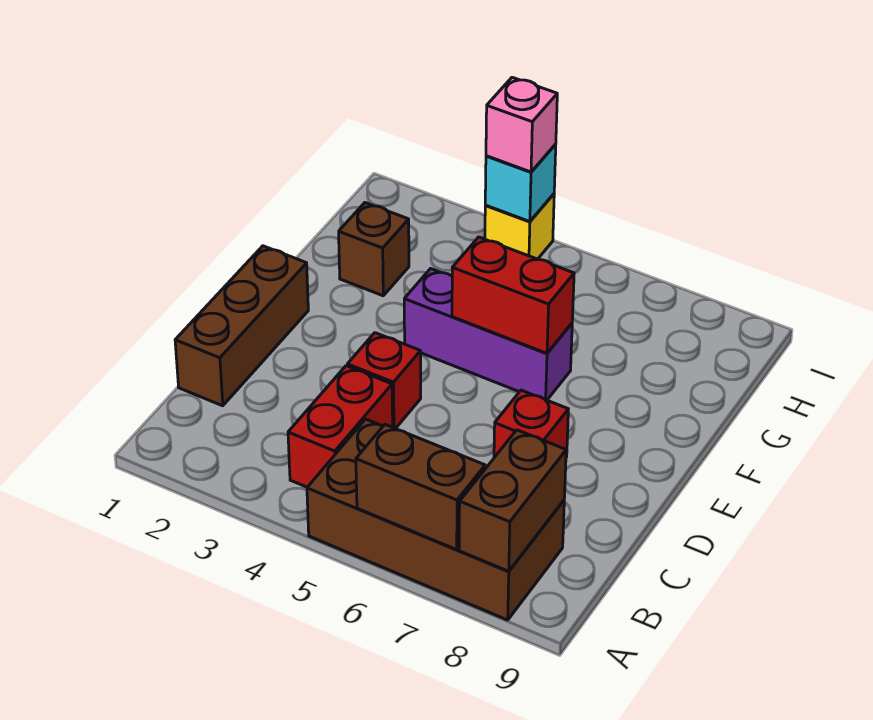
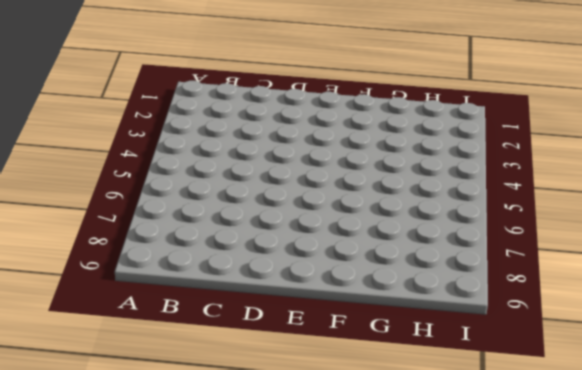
none -> brown brick A5:B8 level 1
none -> red brick B4:C4 level 1
none -> brown brick C1:E1 level 1

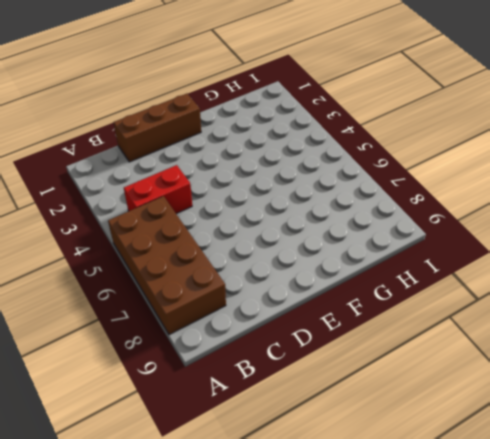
none -> red brick D4 level 1
none -> red brick D7 level 1
none -> purple brick F4:F6 level 1

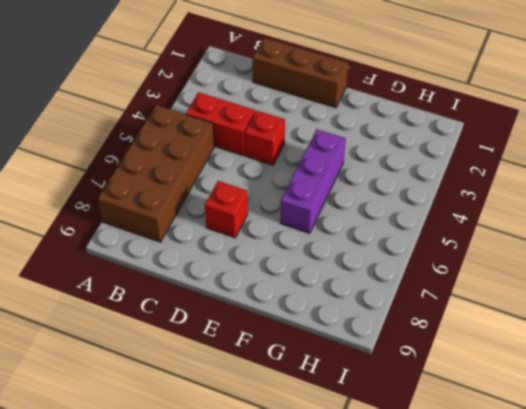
none -> brown brick G2 level 1
none -> yellow brick I4 level 1
none -> brown brick A6:A7 level 2

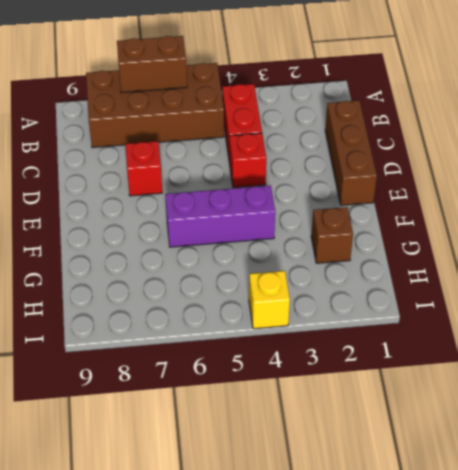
none -> brown brick A8:B8 level 2
none -> red brick F5:F6 level 2
none -> cyan brick I4 level 2

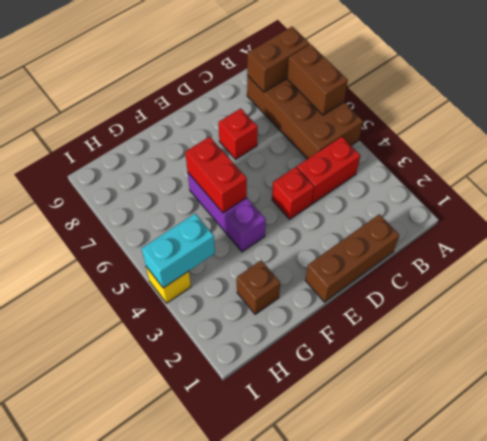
cyan brick H4:I4 level 2 -> cyan brick I4 level 2
none -> pink brick I4 level 3

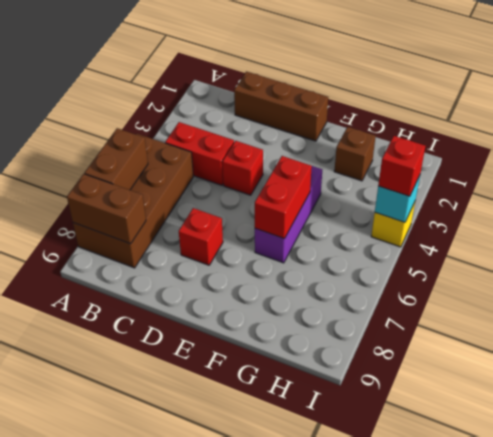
red brick I4 level 3 -> pink brick I4 level 3

